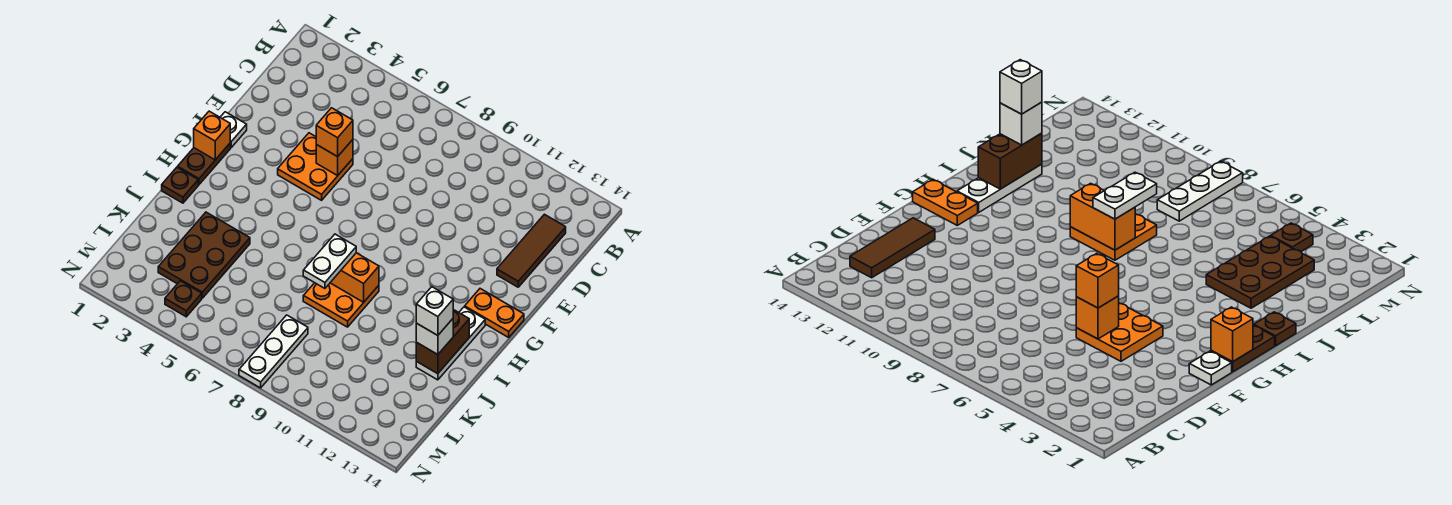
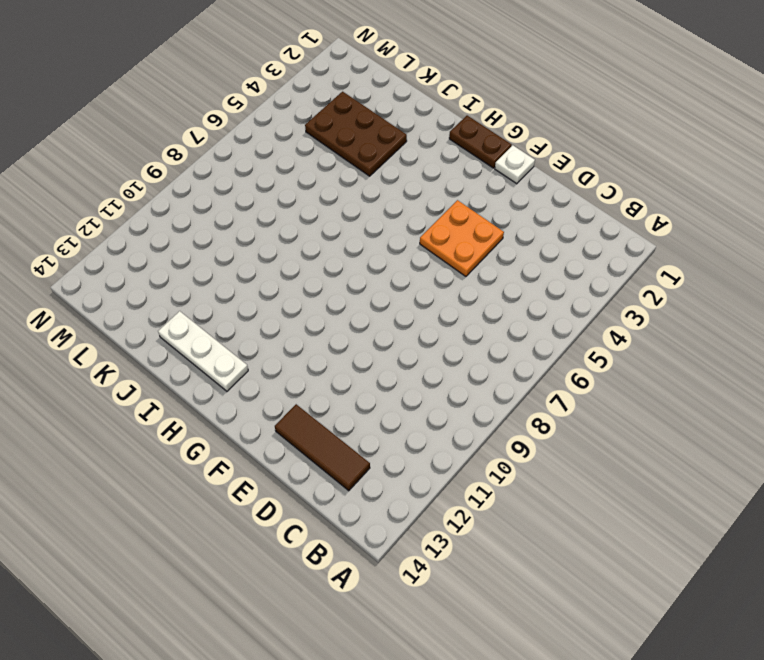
none -> orange plate G13:G14 level 1
none -> brown plate I1 level 1
none -> orange plate I8:J9 level 1

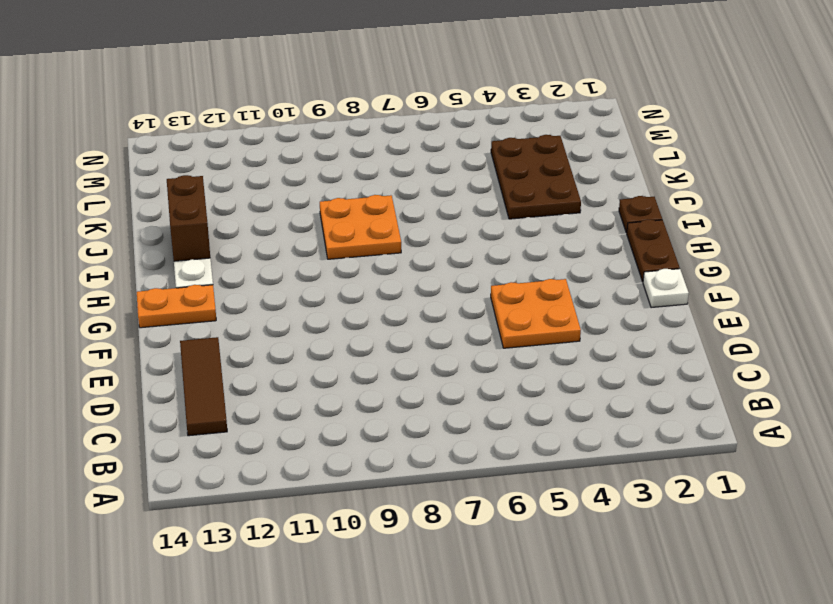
none -> white plate L8:N8 level 1
none -> brown plate M4 level 1
none -> orange brick E5 level 2

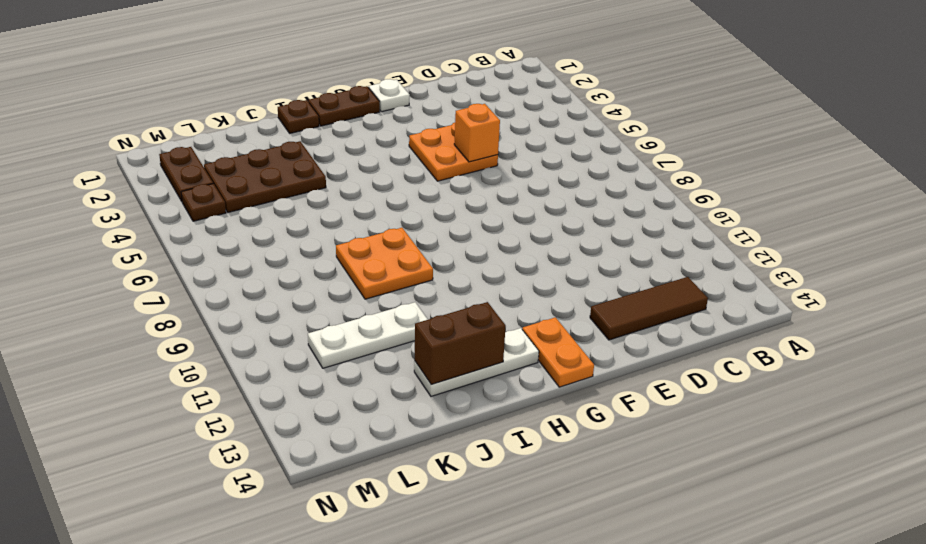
white plate J11:L11 level 1 -> white plate L8:N8 level 1
brown plate M2:M3 level 1 -> none
none -> orange brick G1 level 2
none -> orange brick I8:I9 level 2
none -> orange brick E5 level 3

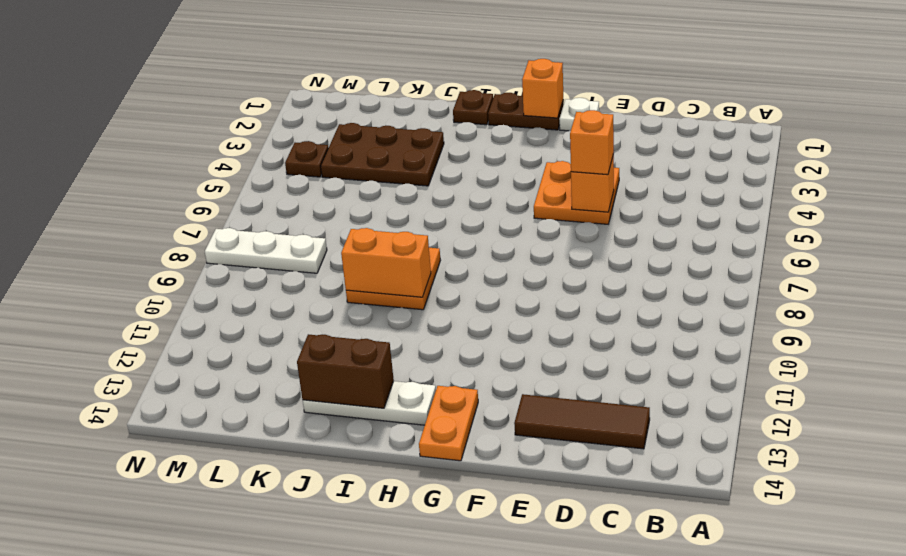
orange brick I9:J9 level 2 -> orange brick I8:I9 level 2
none -> white plate I8:J8 level 3
none -> white brick J13 level 3
none -> white brick J13 level 4

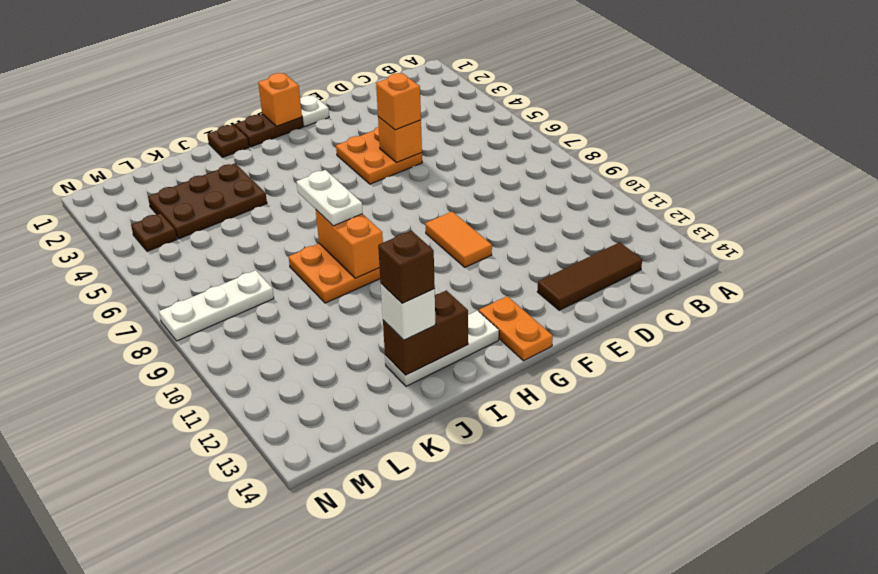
orange tile F9:F10 level 1 -> none
white plate I7:I8 level 3 -> white plate I8:J8 level 3
brown brick J13 level 4 -> white brick J13 level 4

